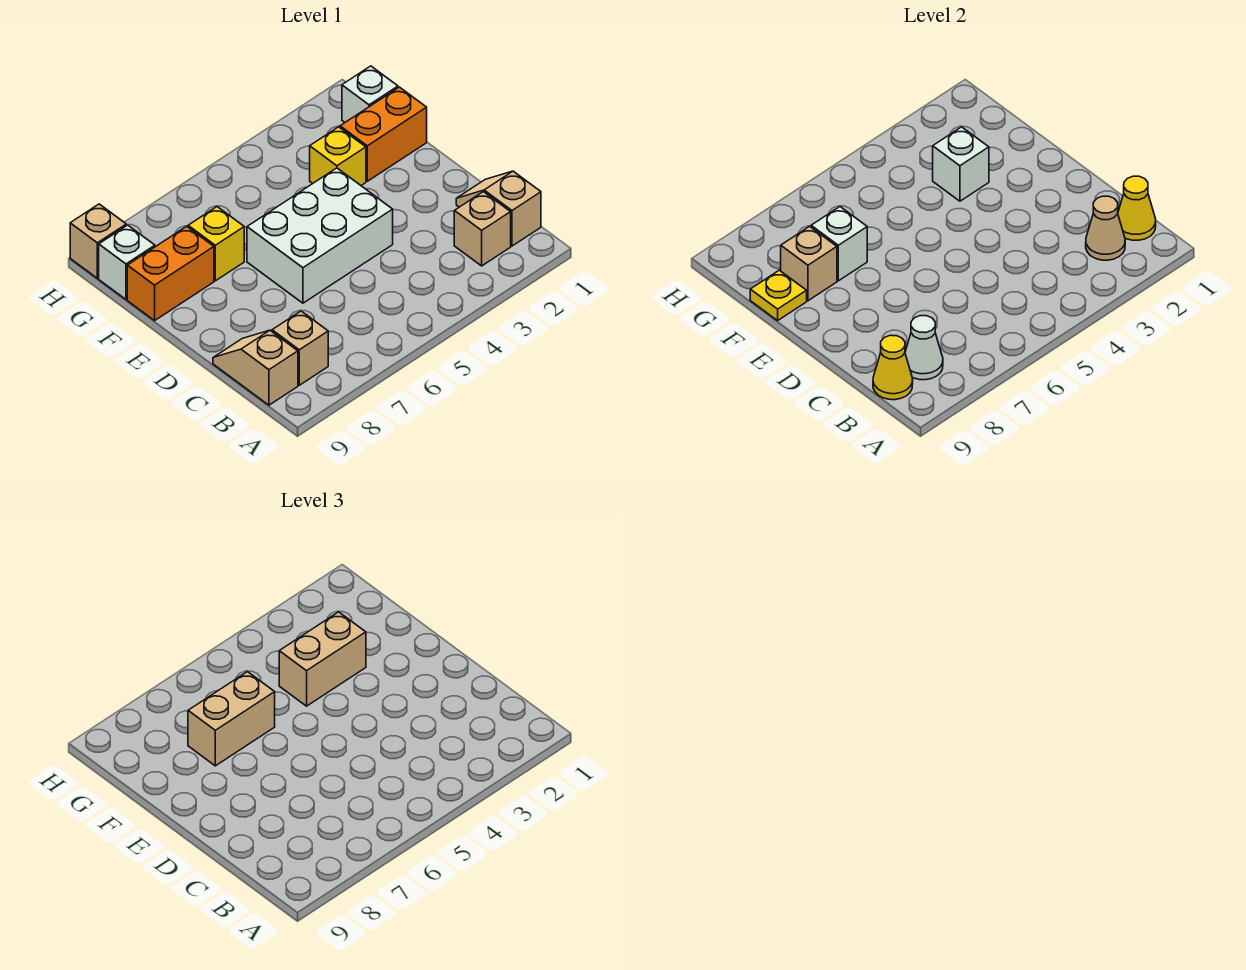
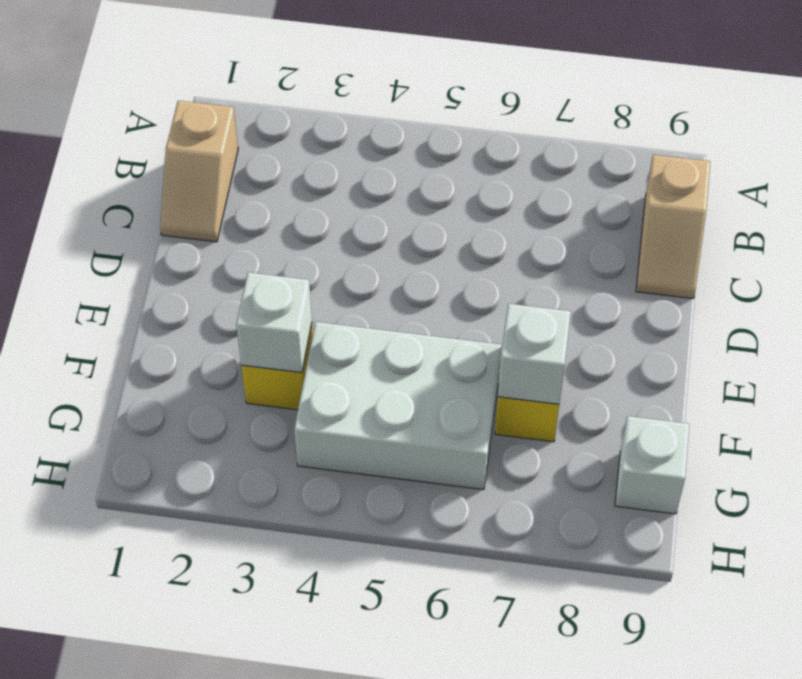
white brick F4:G6 level 1 -> white brick D4:E6 level 1
none -> tan brick B2 level 1
none -> tan brick B8 level 1
none -> orange brick F1:F2 level 1

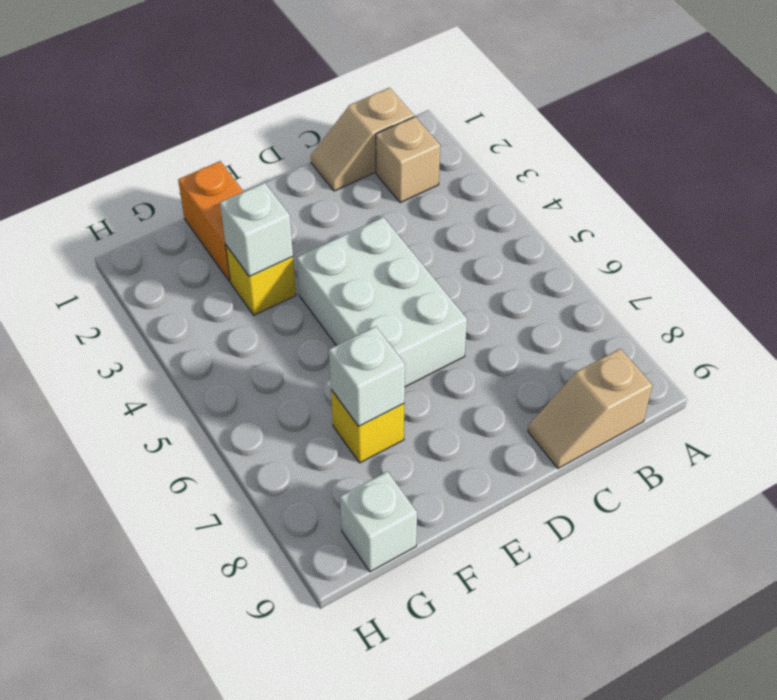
none -> tan brick B8 level 1
none -> orange brick F8:F9 level 1
none -> white brick G1 level 1

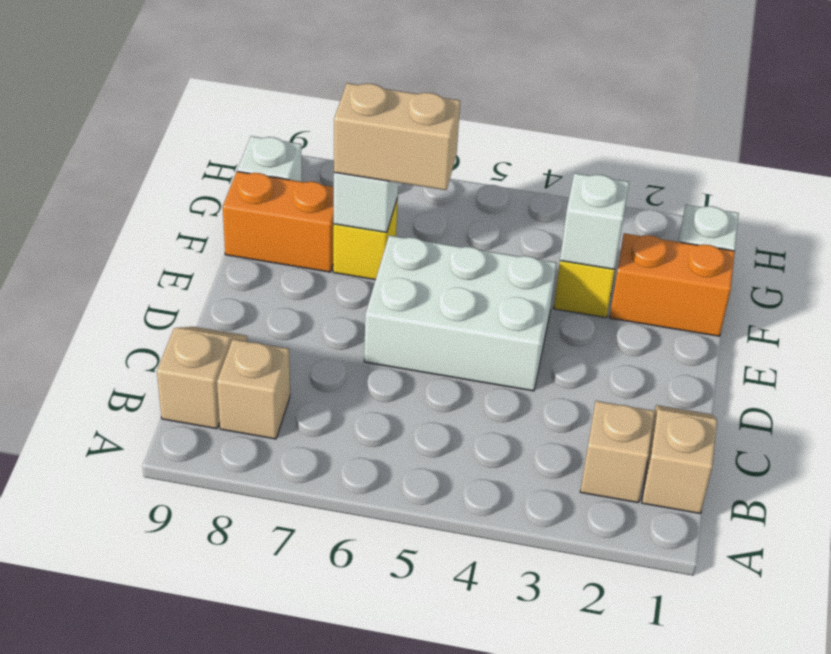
none -> tan brick H9 level 1
none -> yellow cone B1 level 2
none -> tan cone B2 level 2

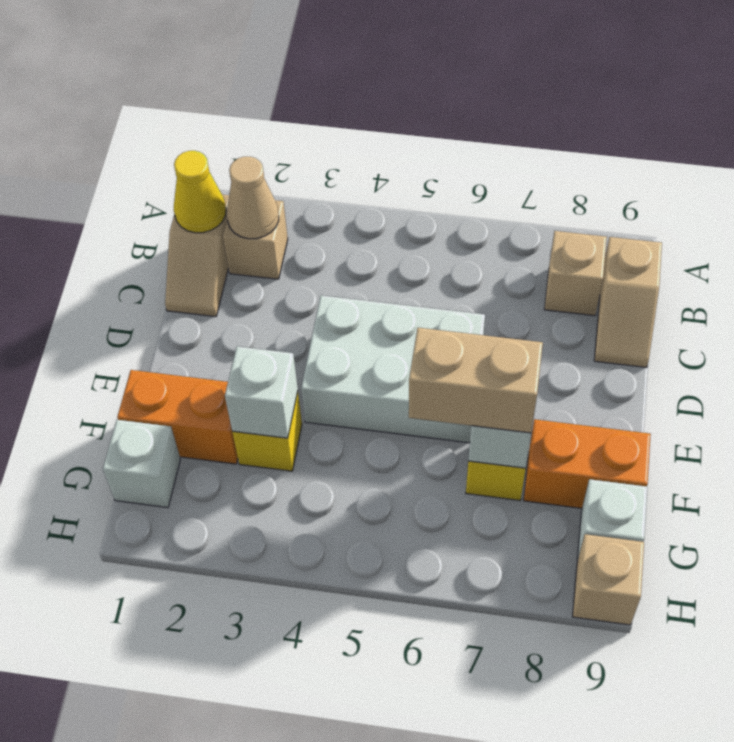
none -> white cone B8 level 2
none -> yellow cone B9 level 2
none -> tan brick F8 level 2

